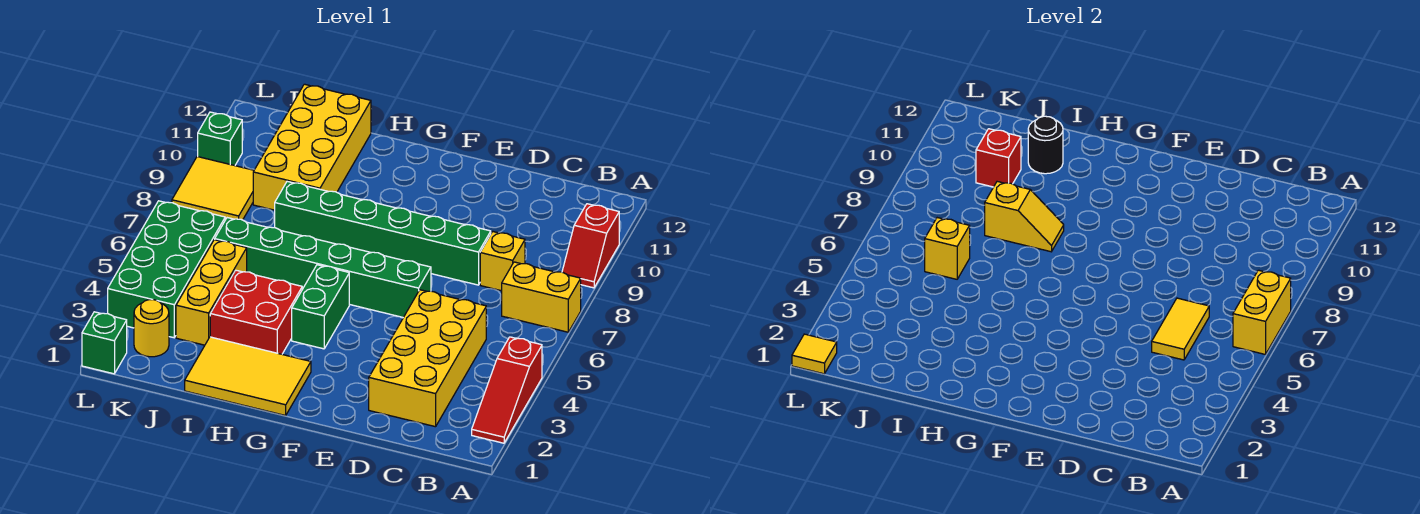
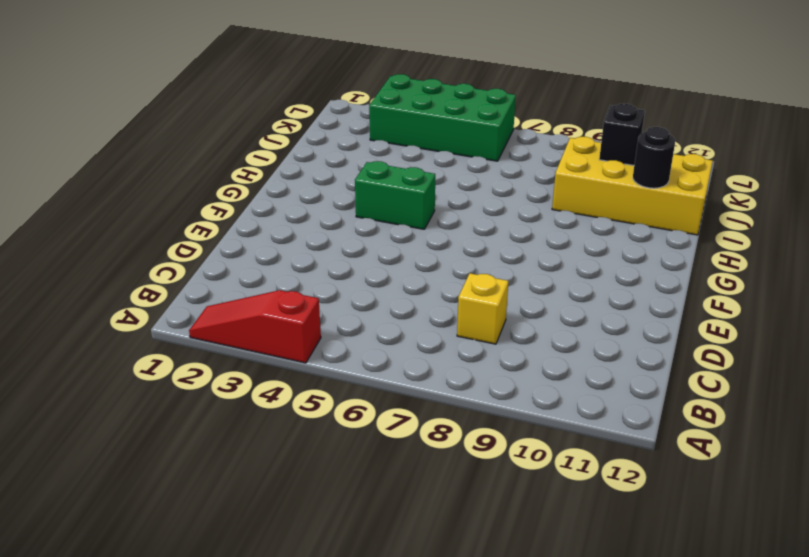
black brick J10 level 2 -> red brick J10 level 2
none -> yellow brick A7:B7 level 1
none -> red slope A9:A10 level 1 top 10
none -> yellow brick C2:D5 level 1

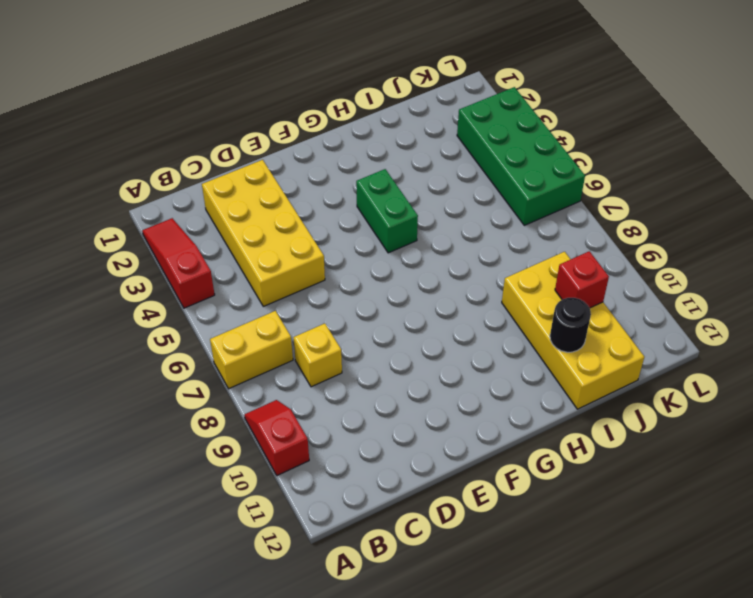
none -> green brick D8:I8 level 1
none -> green brick E6:J6 level 1
none -> yellow tile G1:I2 level 1

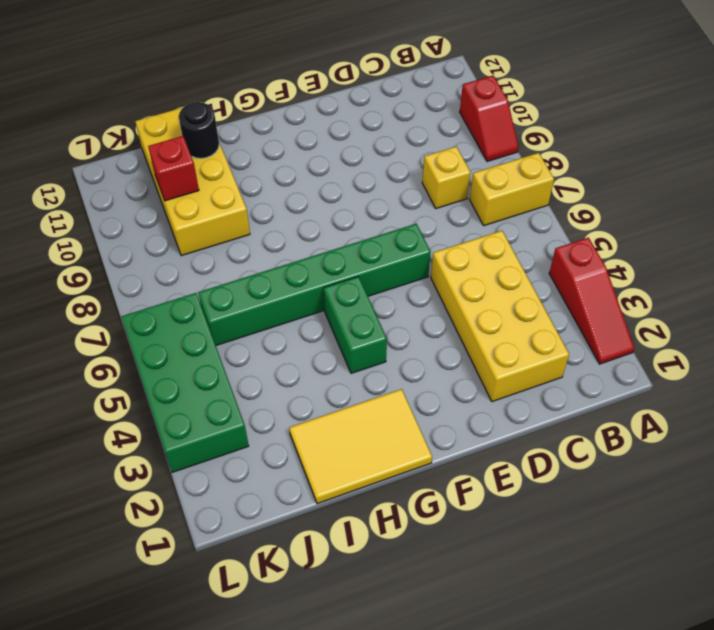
none -> green brick D8:I8 level 1
none -> red brick H3:I4 level 1
none -> yellow brick J3:J5 level 1

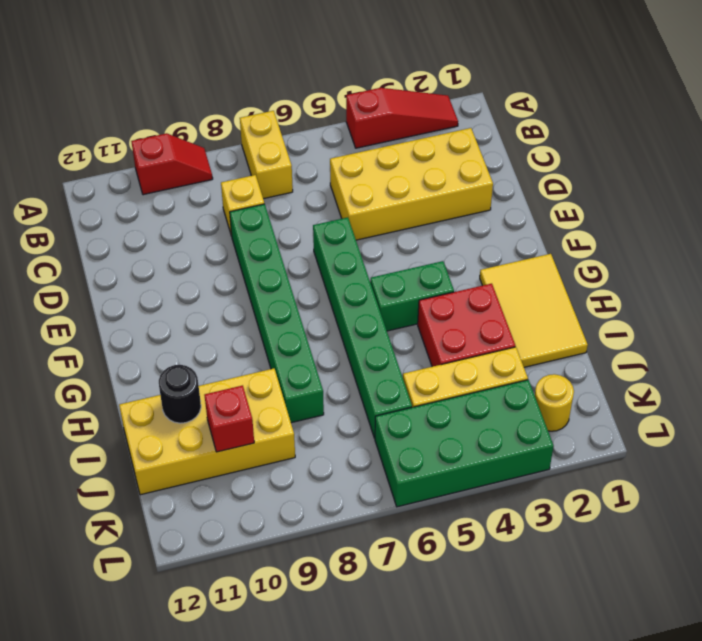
none -> yellow tile K8:L9 level 1
none -> green brick L1 level 1
none -> green brick L10 level 1

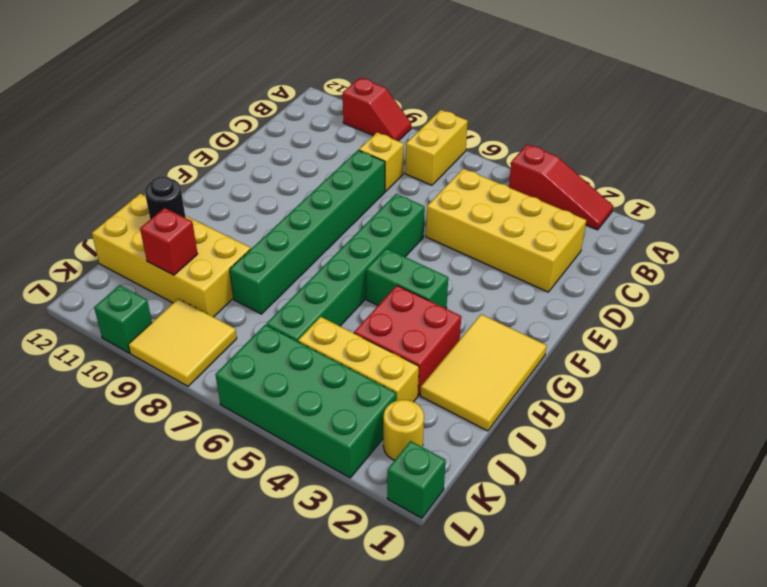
none -> yellow brick A6:A7 level 2
none -> yellow tile C5:C6 level 2
none -> yellow slope H8:I8 level 2 top I

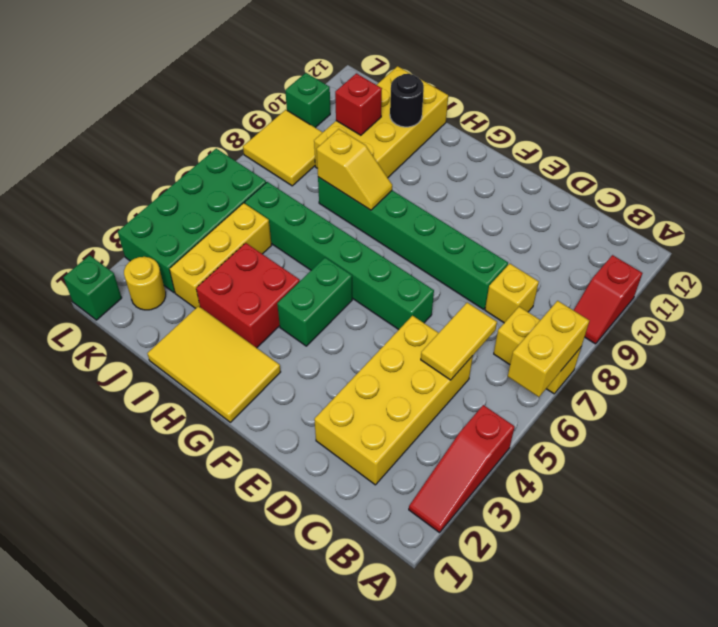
none -> yellow brick J6 level 2
none -> yellow tile L1 level 2

